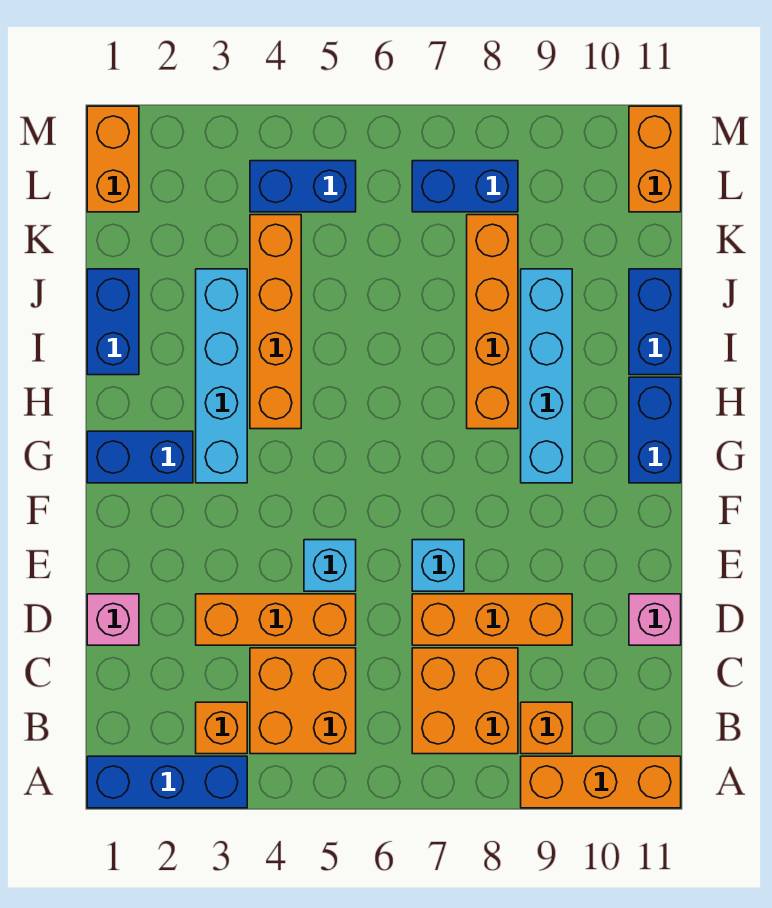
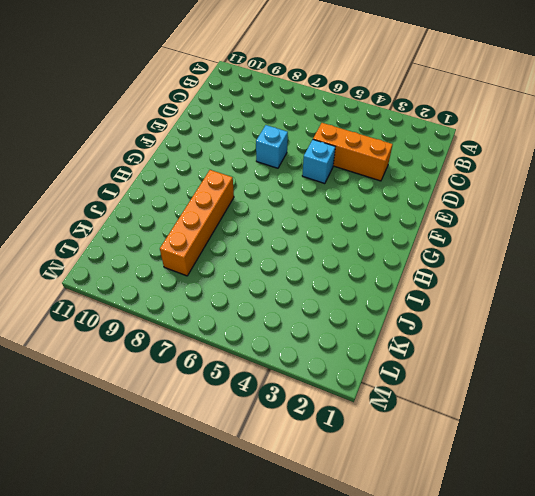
none -> blue brick A1:A3 level 1
none -> orange brick A9:A11 level 1
none -> orange brick B3 level 1

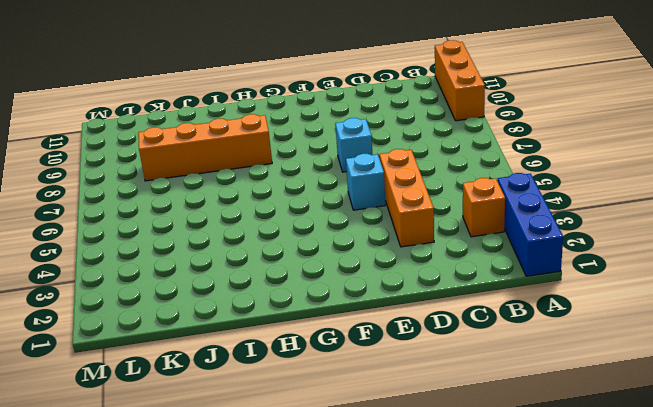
none -> orange brick B4:C5 level 1
none -> orange brick B7:C8 level 1
none -> orange brick B9 level 1

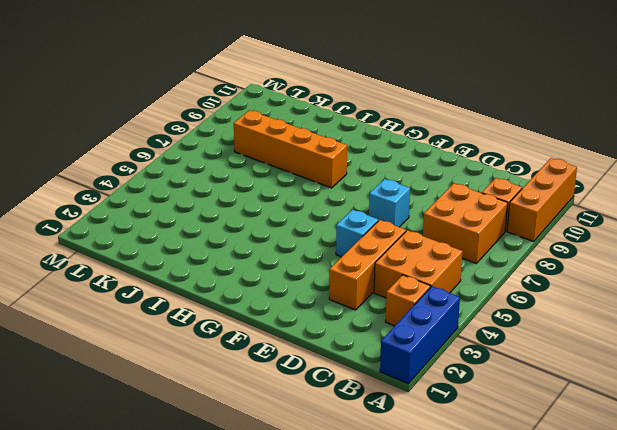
none -> pink brick D1 level 1
none -> orange brick D7:D9 level 1
none -> pink brick D11 level 1

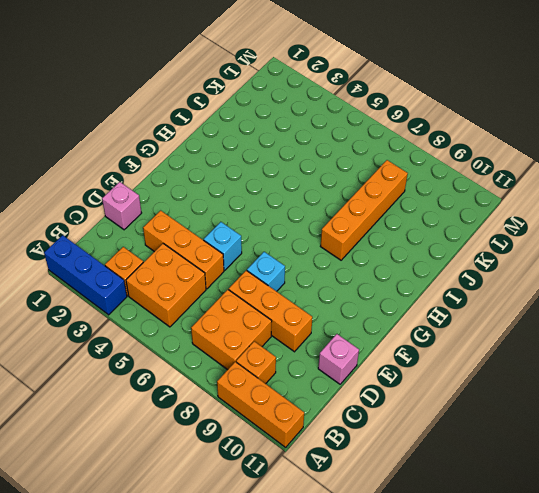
none -> blue brick G1:G2 level 1
none -> cyan brick G3:J3 level 1
none -> cyan brick G9:J9 level 1

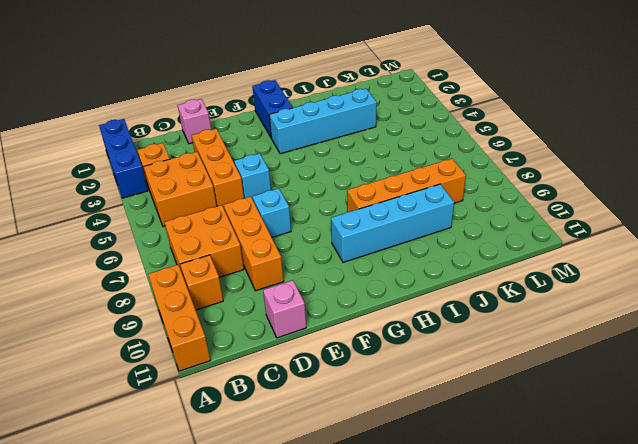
none -> blue brick G11:H11 level 1
none -> orange brick H4:K4 level 1
none -> blue brick I1:J1 level 1

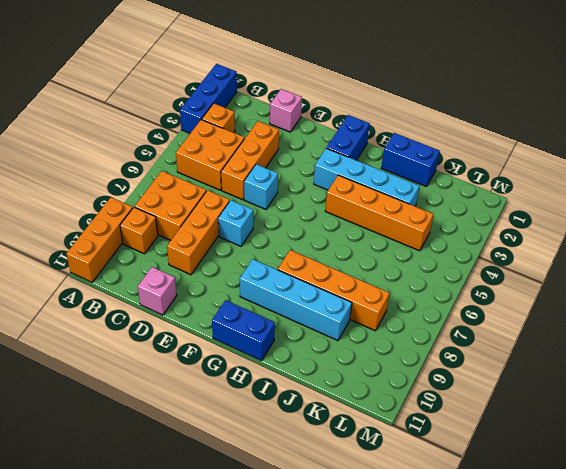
none -> blue brick I11:J11 level 1
none -> orange brick L1:M1 level 1
none -> blue brick L4:L5 level 1

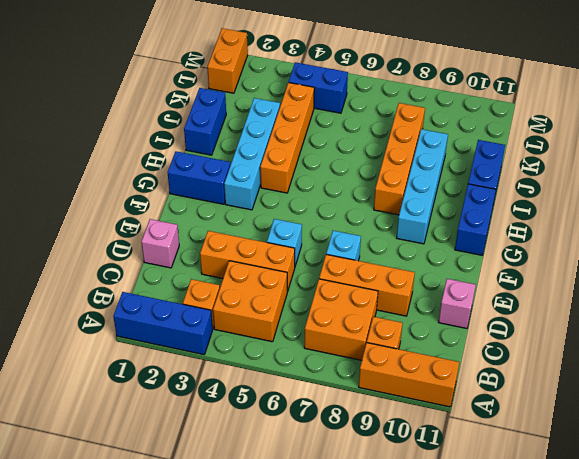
none -> blue brick L7:L8 level 1
none -> orange brick L11:M11 level 1

